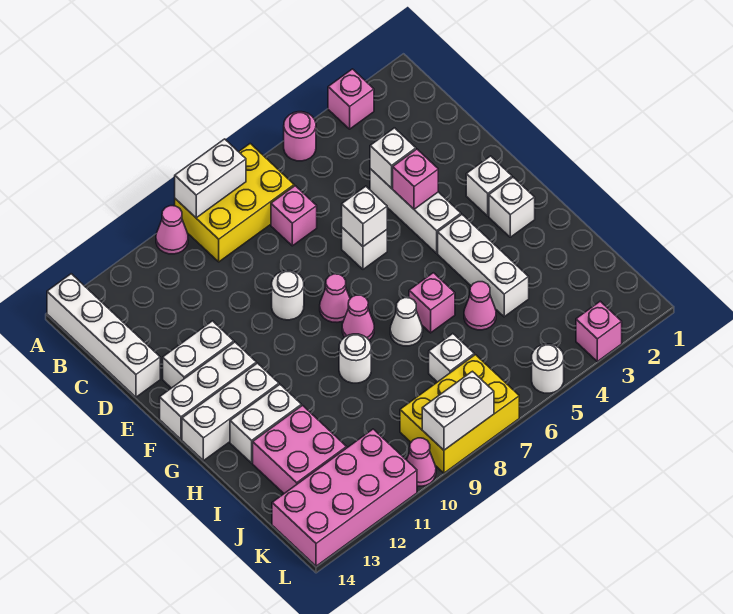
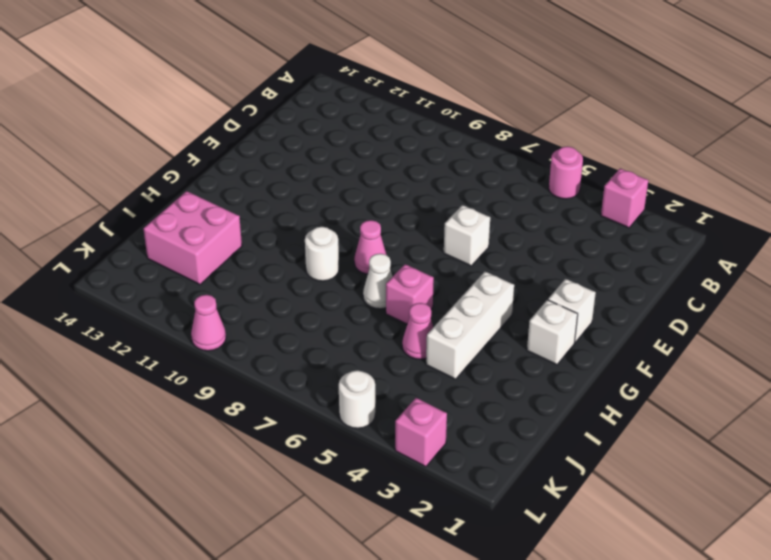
none -> yellow brick A7:B9 level 1
none -> pink cone A10 level 1
none -> white brick A14:D14 level 1
none -> pink brick C7 level 1

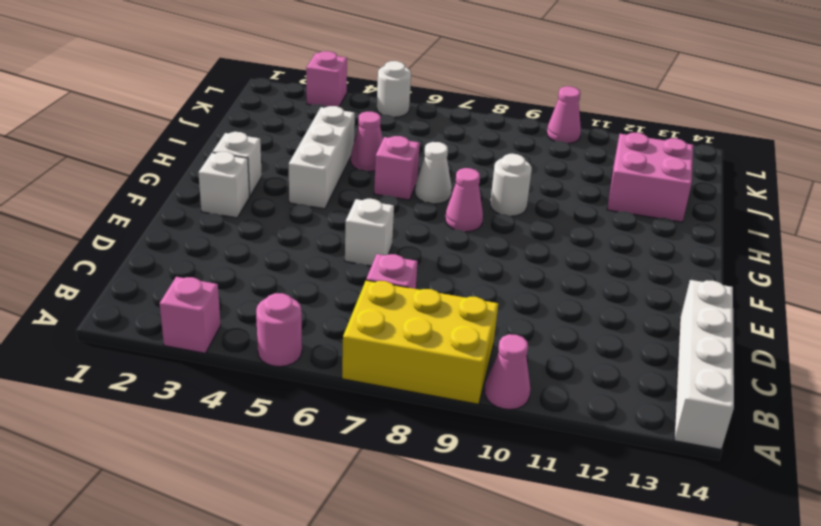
none -> white brick D4:F4 level 1
none -> white round brick E9 level 1
none -> white brick E12:E13 level 1
none -> pink cone F8 level 1

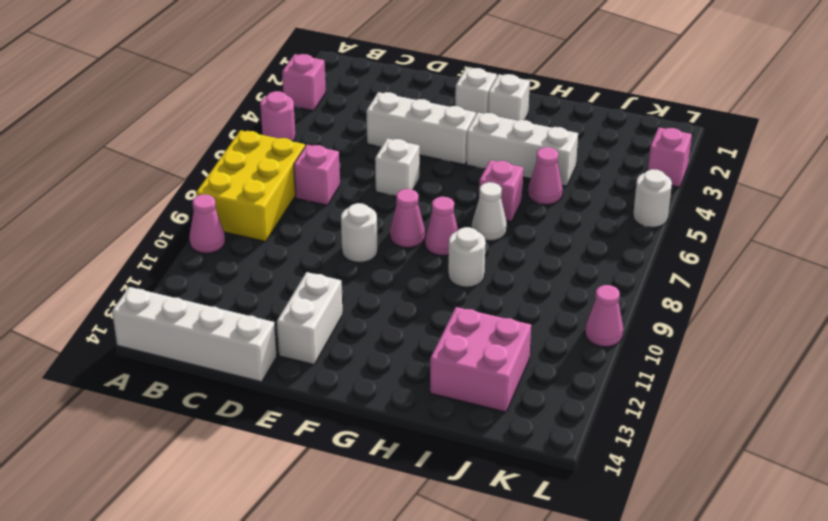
none -> white brick F12:F14 level 1
none -> white brick G12:G14 level 1
none -> white brick H12:H13 level 1
none -> white brick J7 level 1

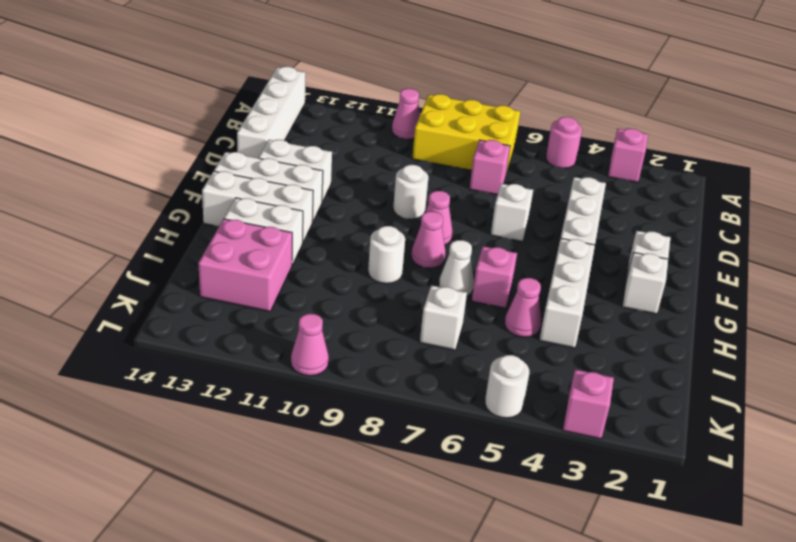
none -> yellow brick K7:L9 level 1
none -> pink brick K11:L14 level 1
none -> white brick A8:A9 level 2
none -> white brick D4 level 2

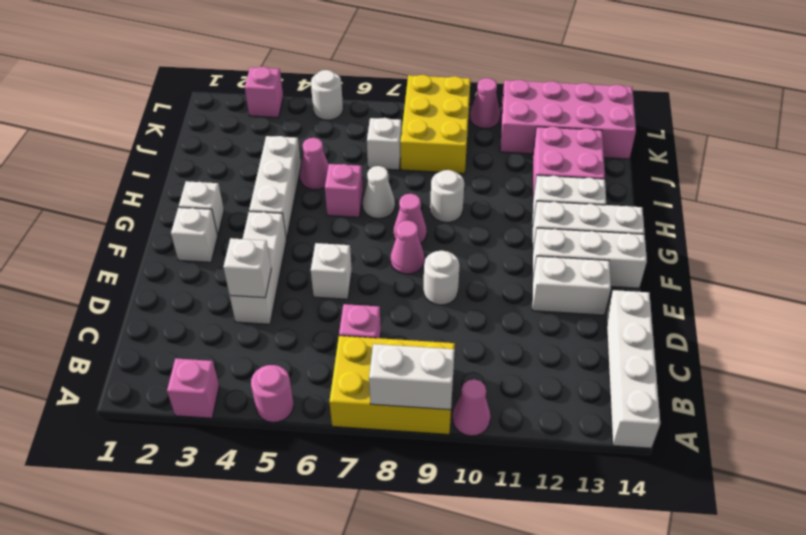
yellow brick J8:L9 level 1 -> yellow brick K7:L9 level 1
none -> pink brick E4 level 2
none -> white brick E6 level 2
none -> white brick L8:L9 level 2

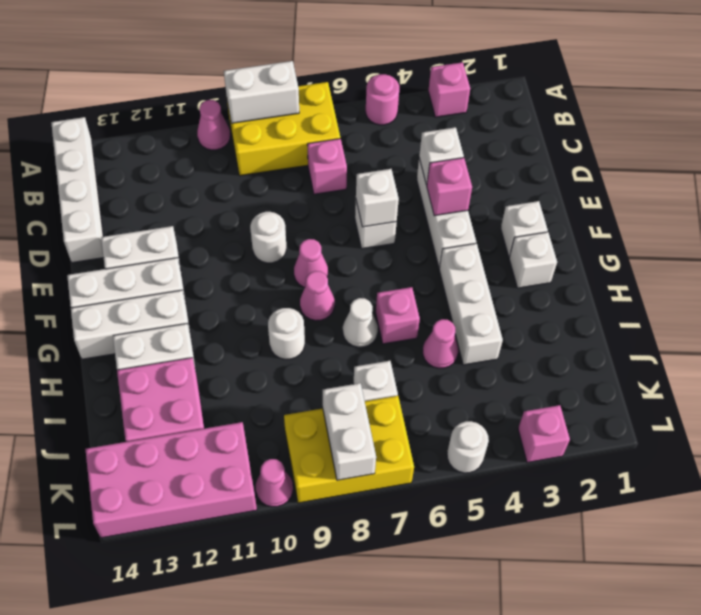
white brick K8:L8 level 2 -> white brick L8:L9 level 2

